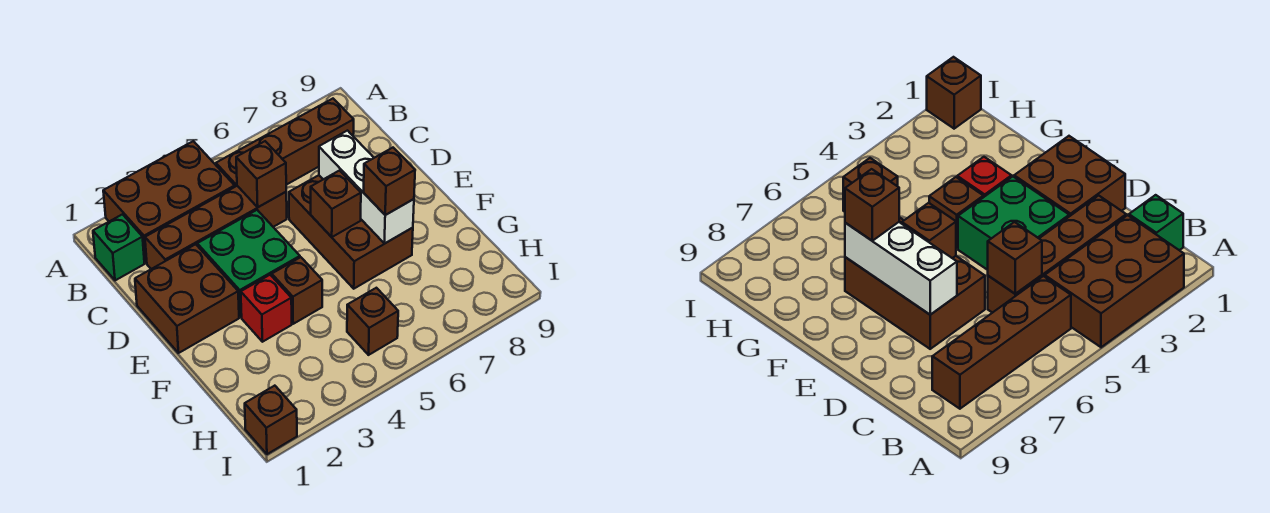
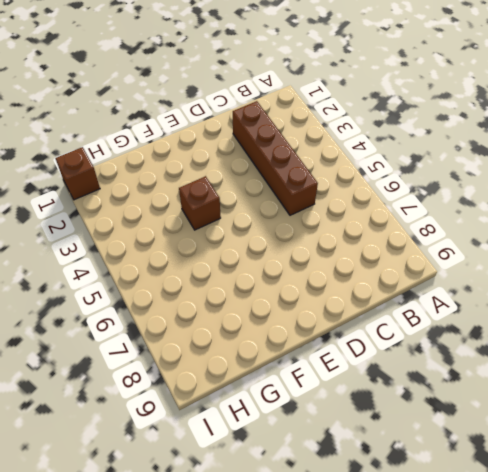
none -> brown brick A2:B4 level 1
none -> green brick B1 level 1
none -> brown brick B5:B8 level 1

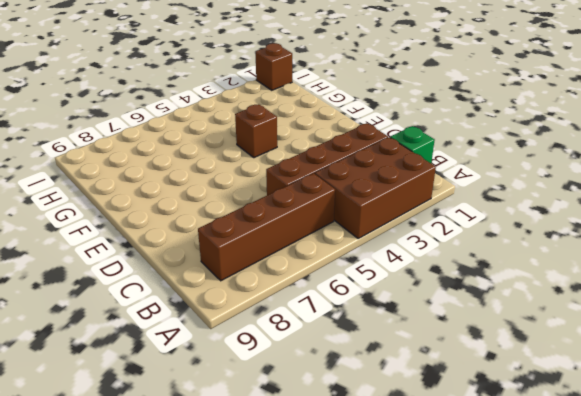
none -> brown brick D1:E2 level 1
none -> green brick D3:E4 level 1
none -> brown brick D6:F7 level 1

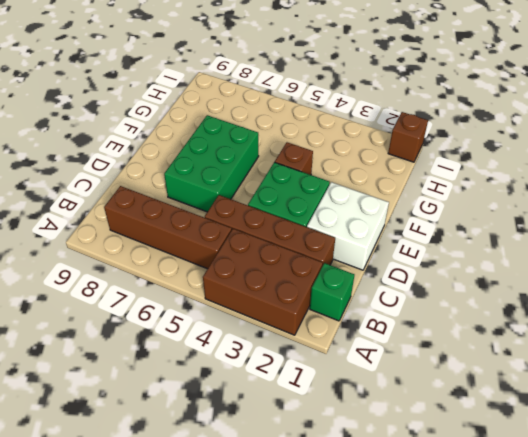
white brick D1:E2 level 1 -> brown brick D1:E2 level 1
green brick D6:F7 level 1 -> brown brick D6:F7 level 1
none -> red brick F3 level 1
none -> brown brick H5 level 1
none -> brown brick C5 level 2

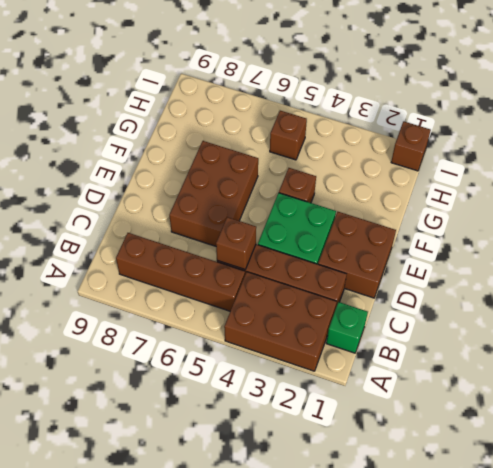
none -> red brick F3 level 1
none -> white brick D7:F7 level 2
none -> brown brick E6 level 2

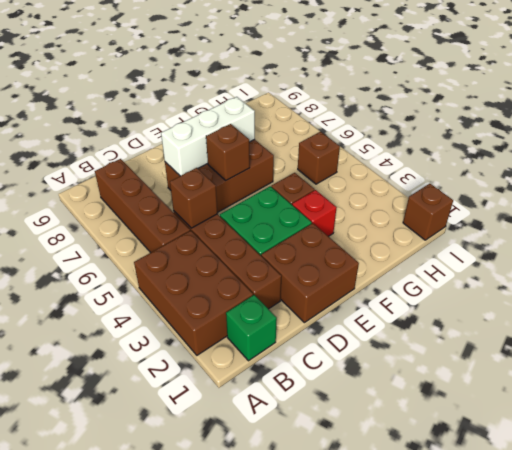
none -> brown brick F7 level 3

